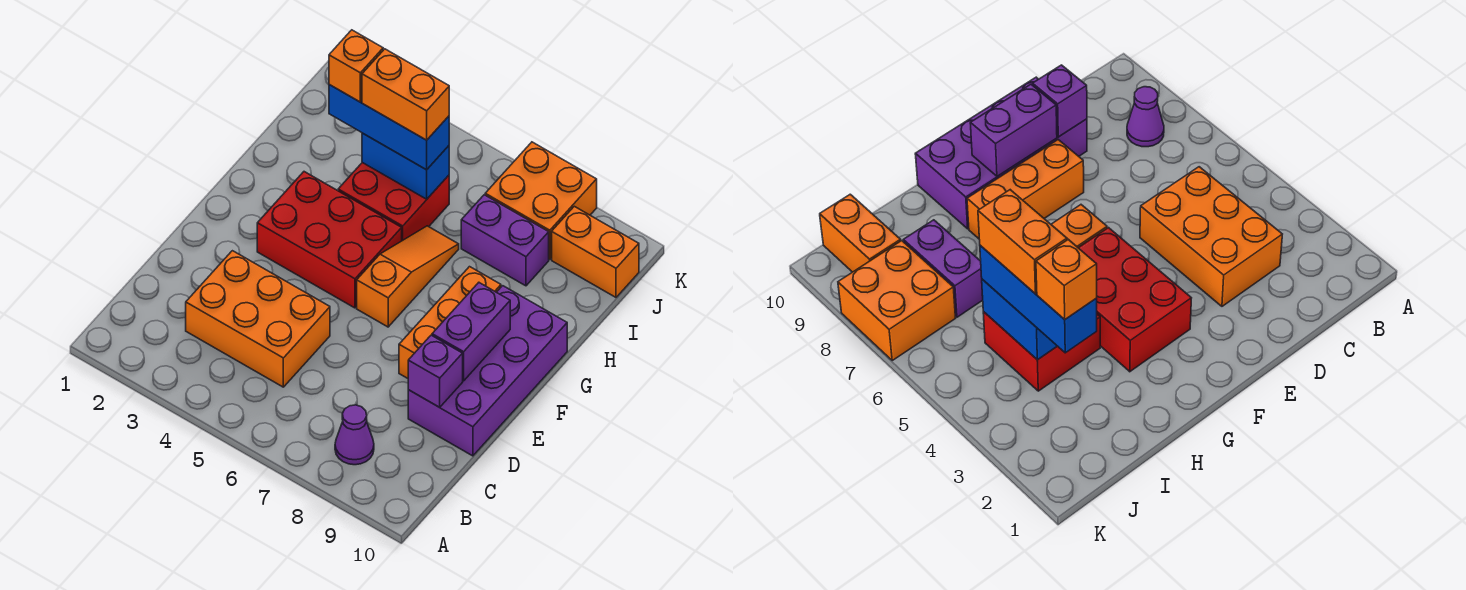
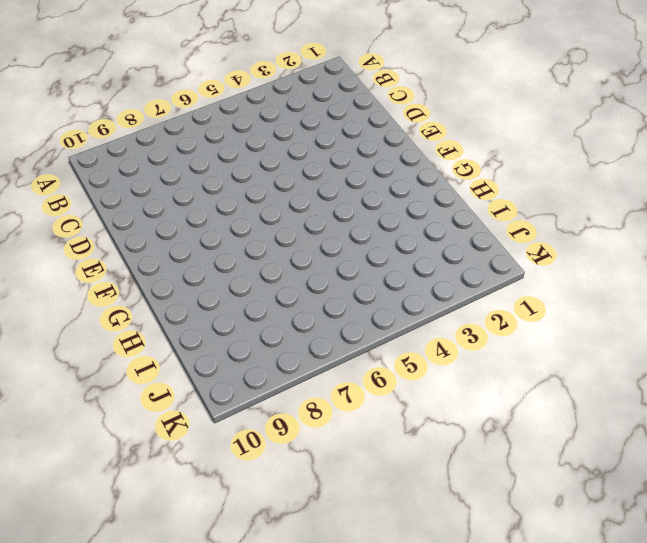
none -> purple cone B8 level 1
none -> orange brick C3:D5 level 1
none -> purple brick D9:G10 level 1

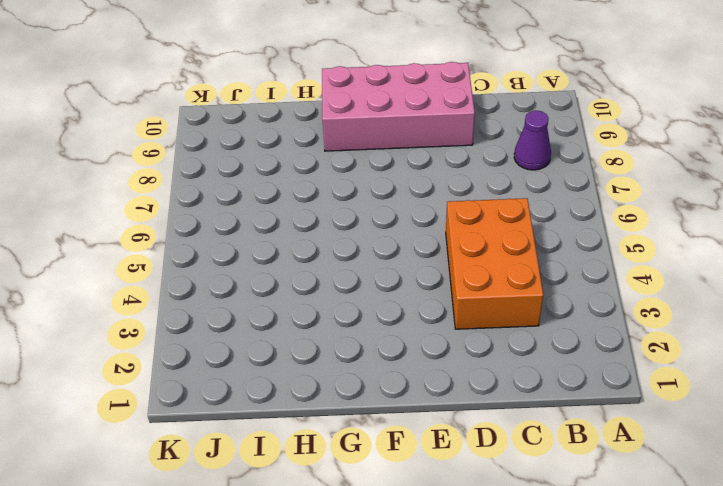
pink brick D9:G10 level 1 -> purple brick D9:G10 level 1
none -> orange brick E8:G8 level 1
none -> red brick F3:G5 level 1
none -> orange slope F6:H6 level 1 top F

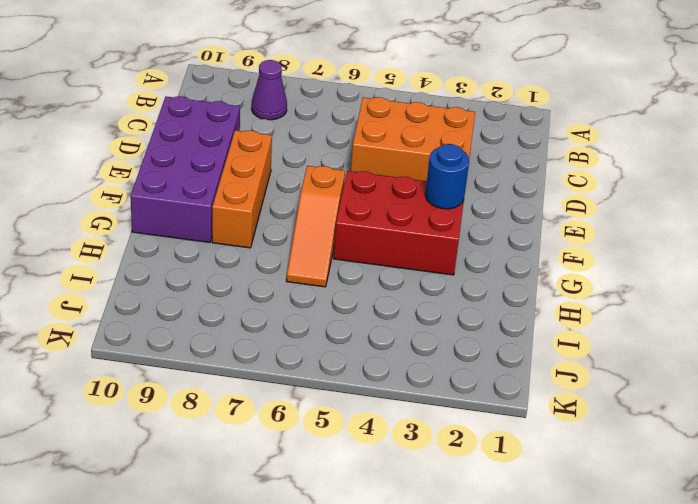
blue round brick F3 level 2 -> none
none -> red brick H4:I5 level 1
none -> purple brick I7:I8 level 1
none -> orange brick J7:K8 level 1

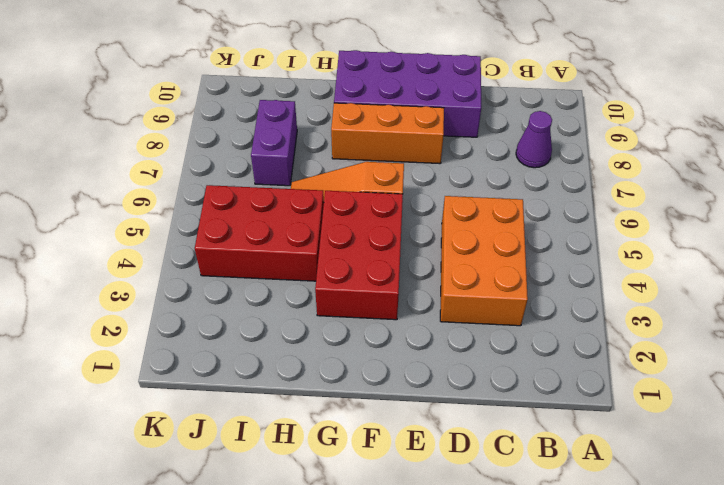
red brick H4:J5 level 1 -> red brick H4:I5 level 1
none -> orange brick J7:K8 level 1
none -> orange brick J9:J10 level 1
none -> purple brick D9 level 2

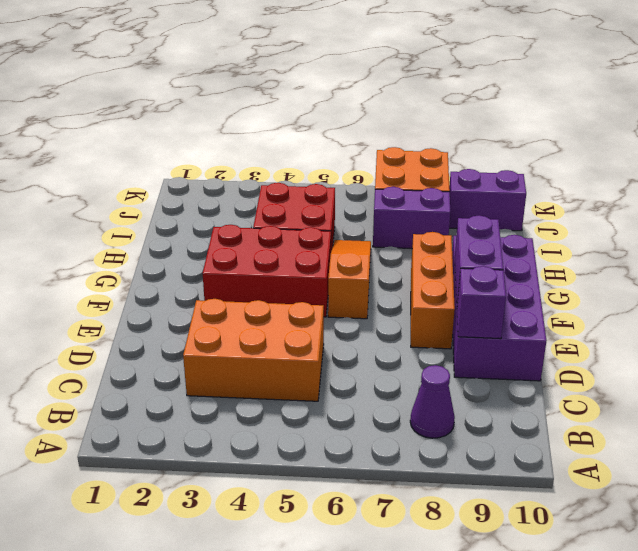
purple brick J9:J10 level 1 -> orange brick J9:J10 level 1
none -> blue brick I4:I5 level 2
none -> blue brick I3:I5 level 3
none -> orange brick I3 level 4

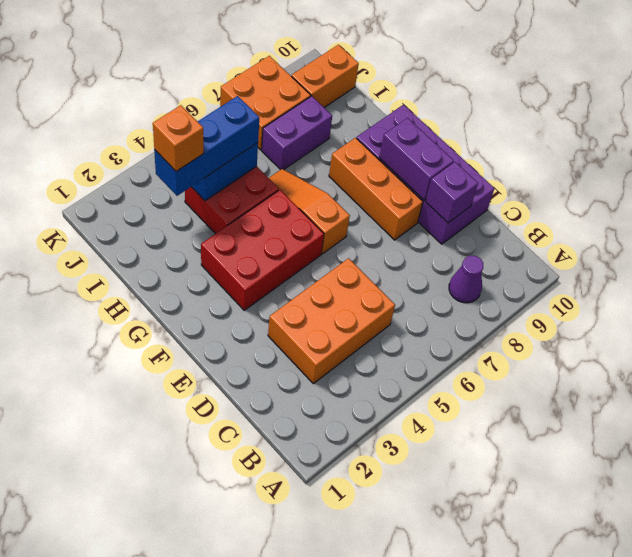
none -> orange brick I4:I5 level 4

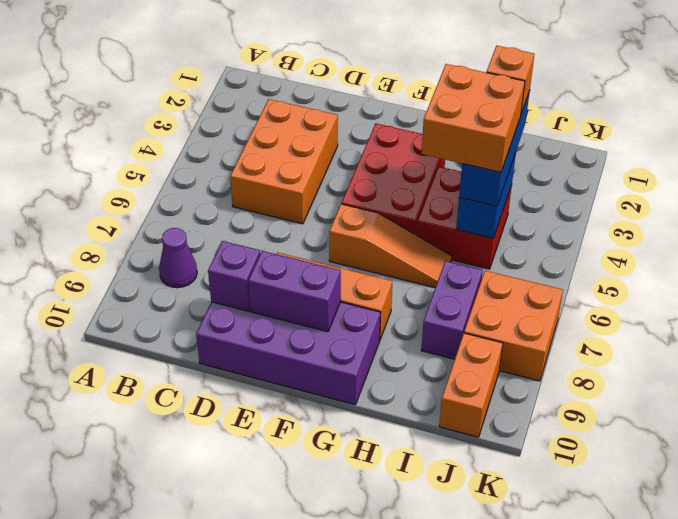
orange brick H4:I5 level 4 -> orange brick I4:I5 level 4

